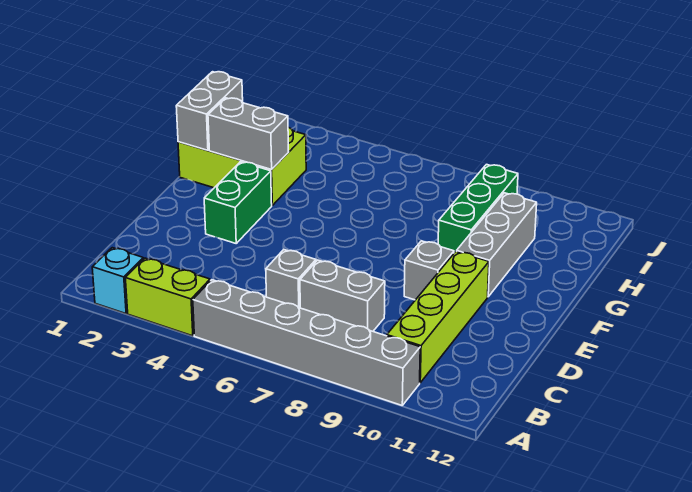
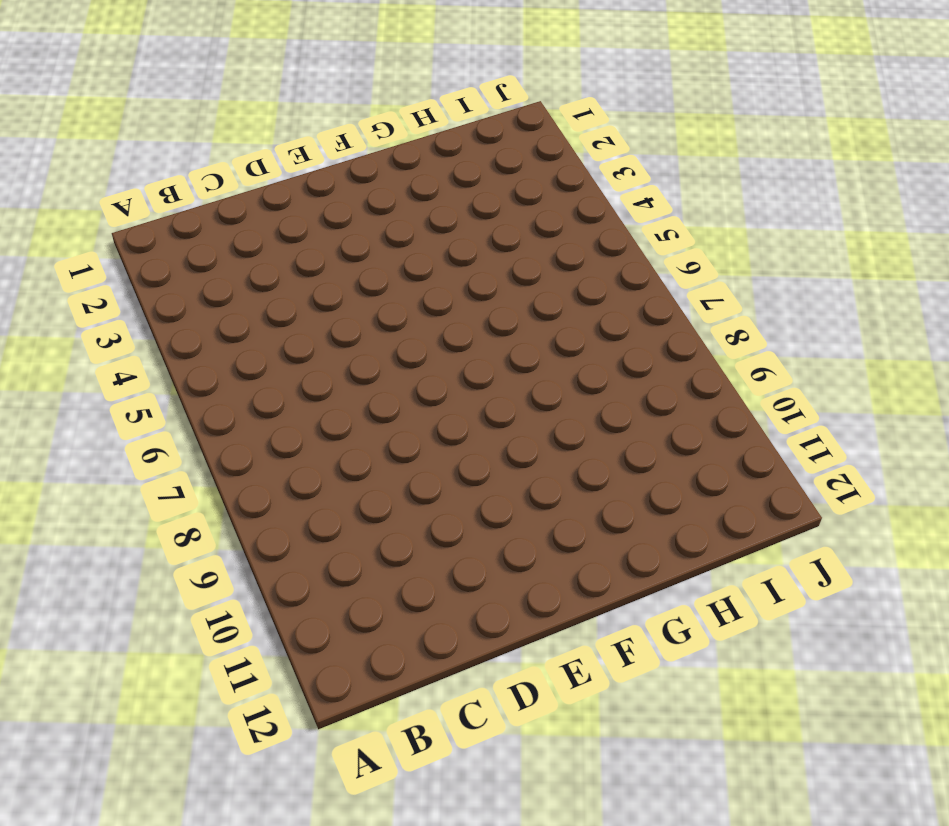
none -> cyan brick A2 level 1
none -> lime brick A3:A4 level 1
none -> grey brick A5:A10 level 1

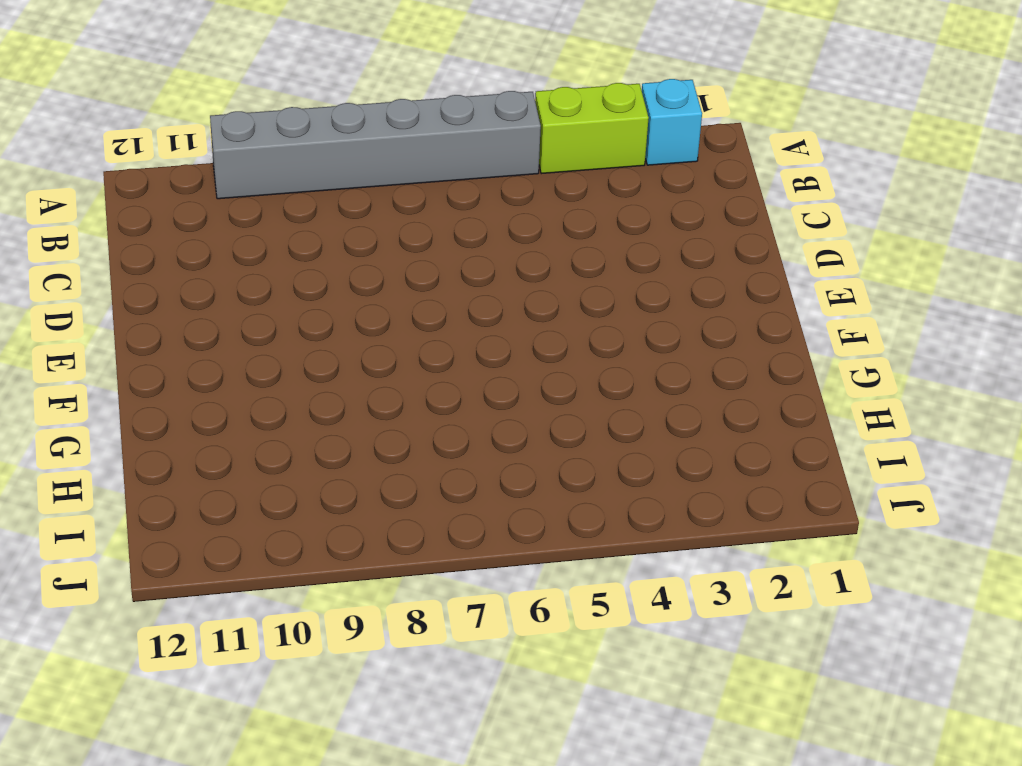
none -> lime brick B10:E10 level 1
none -> grey brick C6 level 1
none -> grey brick C7:C8 level 1

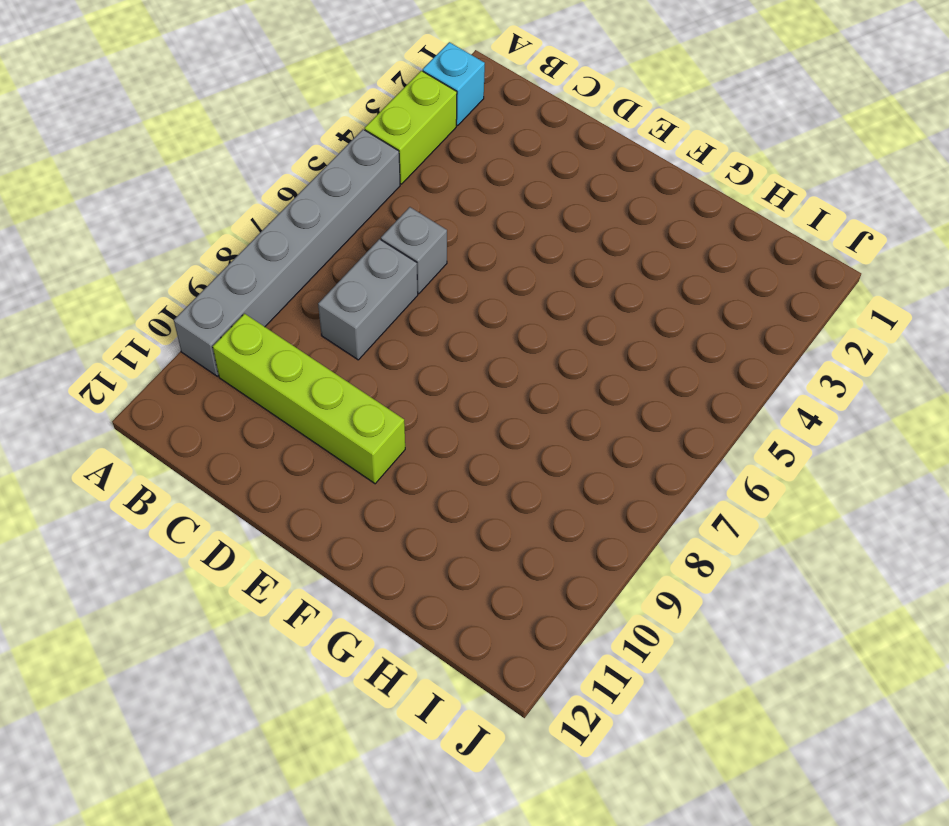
none -> green brick E3:F3 level 1
none -> grey brick E9 level 1
none -> grey brick F10:H10 level 1

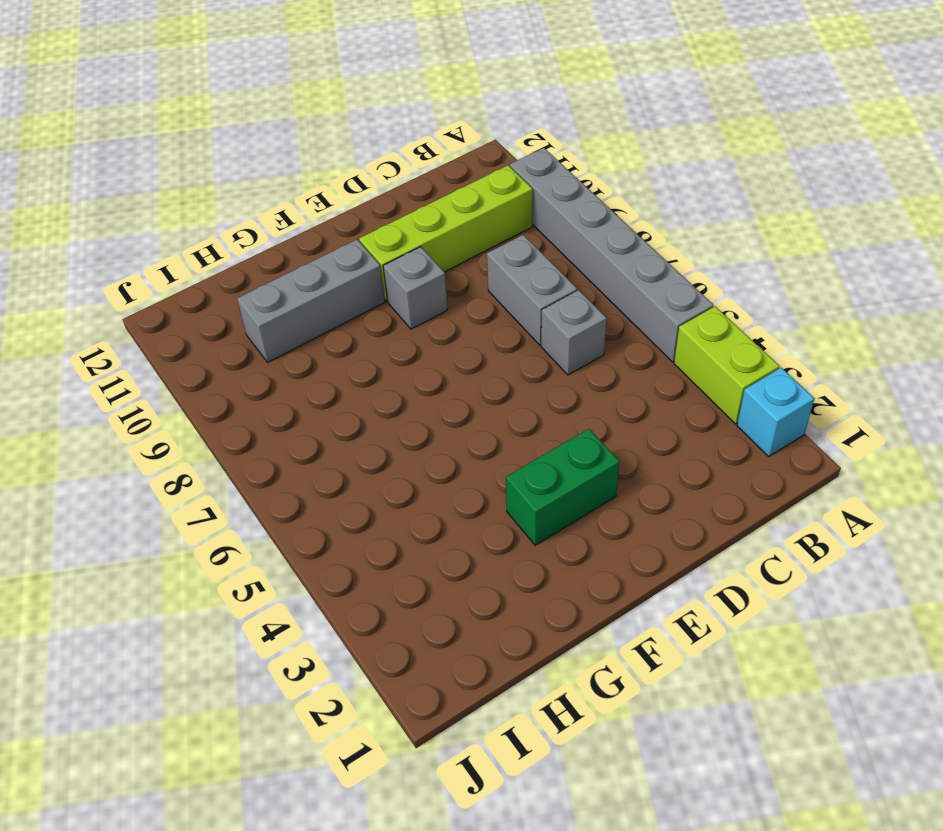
none -> lime brick G1:H3 level 1
none -> green brick G9:I9 level 1
none -> grey brick G1:H1 level 2

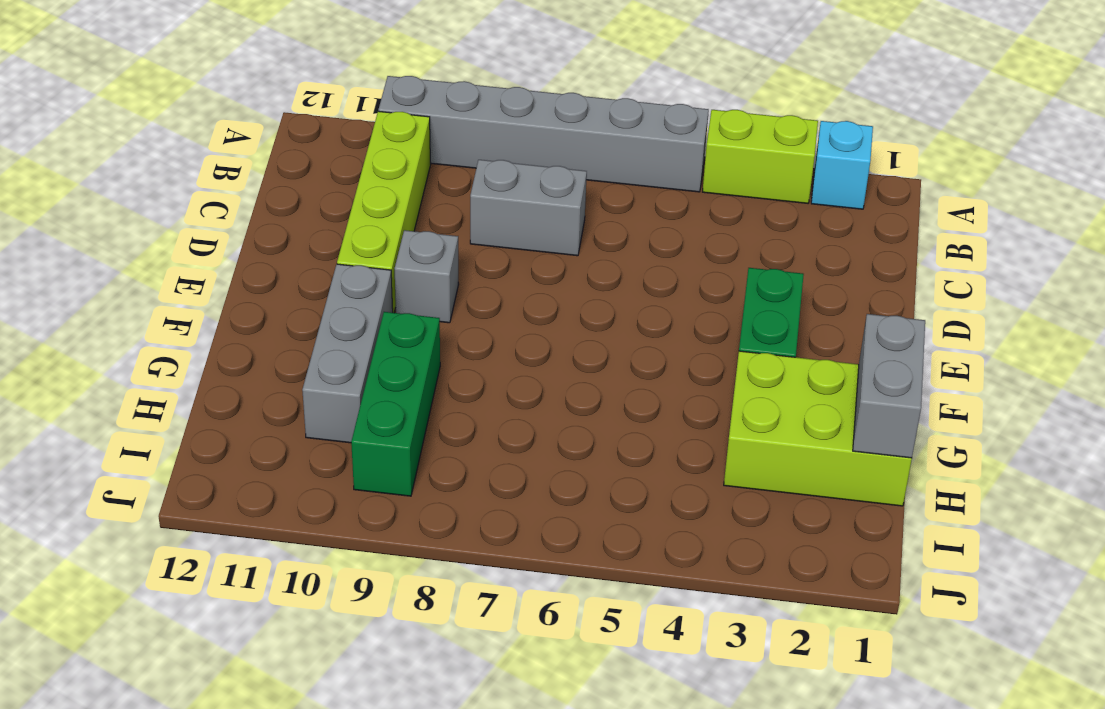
none -> grey brick C6 level 1
none -> grey brick G2:G3 level 2

